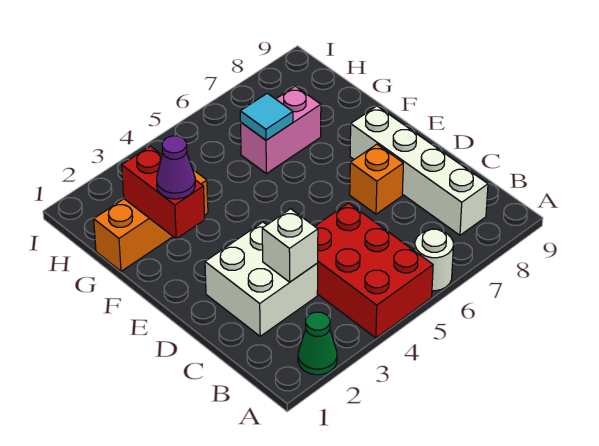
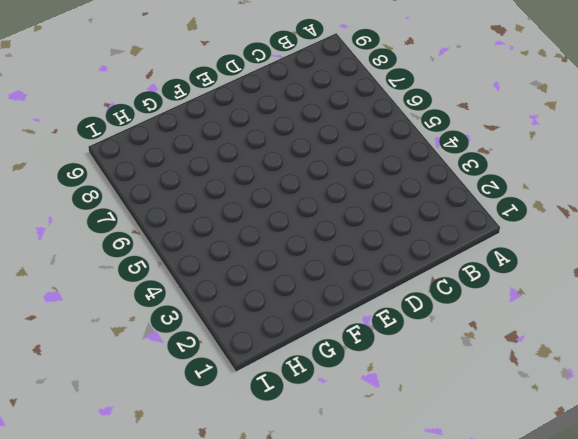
none -> green cone A2 level 1
none -> red brick A4:C5 level 1
none -> white round brick A6 level 1

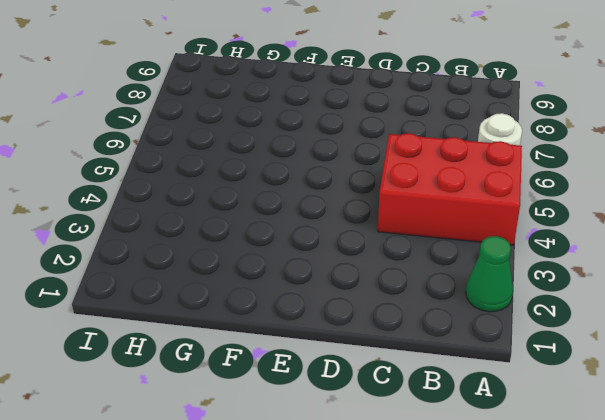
none -> white brick B8:E8 level 1
none -> white brick C2:D3 level 1
none -> orange brick D7 level 1

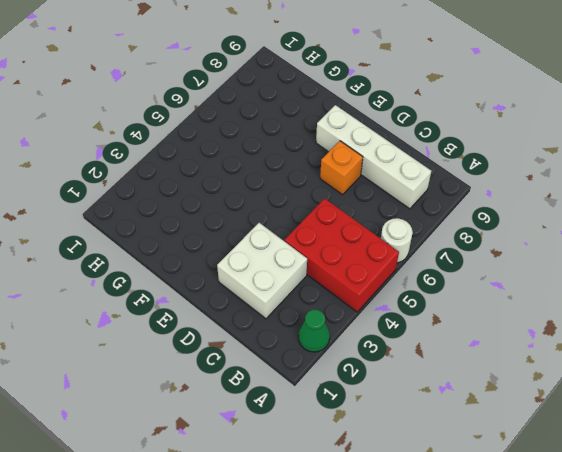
none -> orange brick G1:G3 level 1
none -> pink brick G6:G7 level 1
none -> white brick C3 level 2

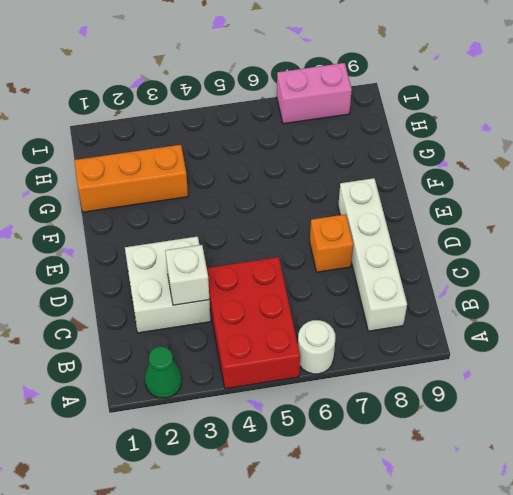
pink brick I7:I8 level 1 -> pink brick G6:G7 level 1
none -> red brick F2:G2 level 2
none -> cyan tile G6 level 2
none -> purple cone F2 level 3

